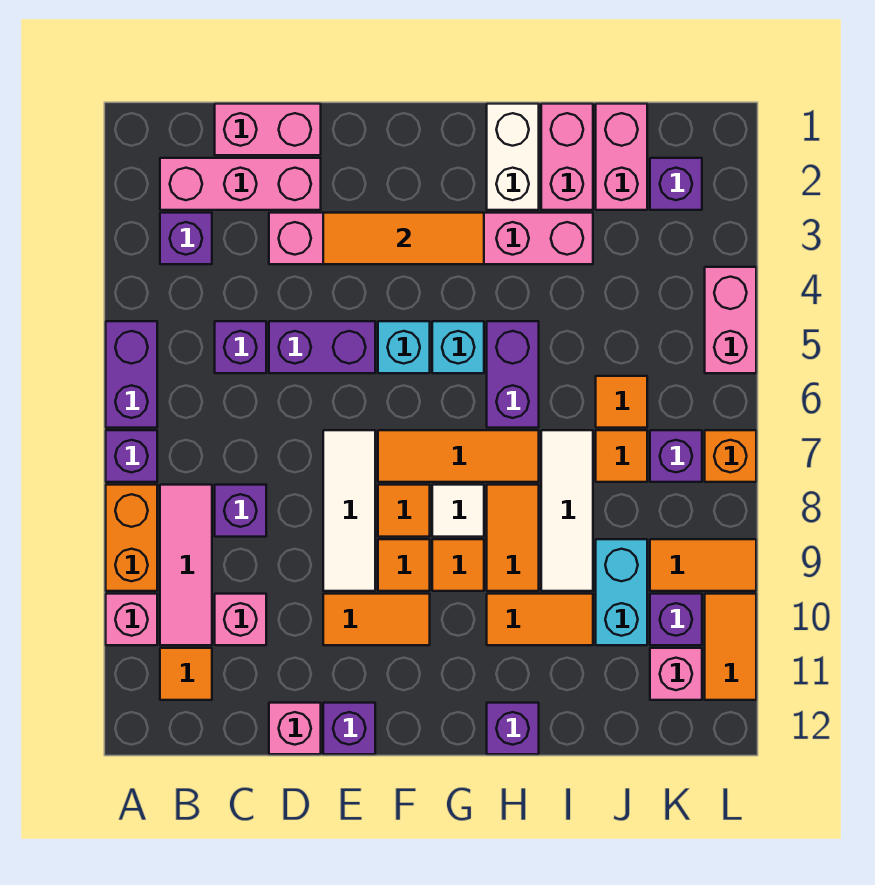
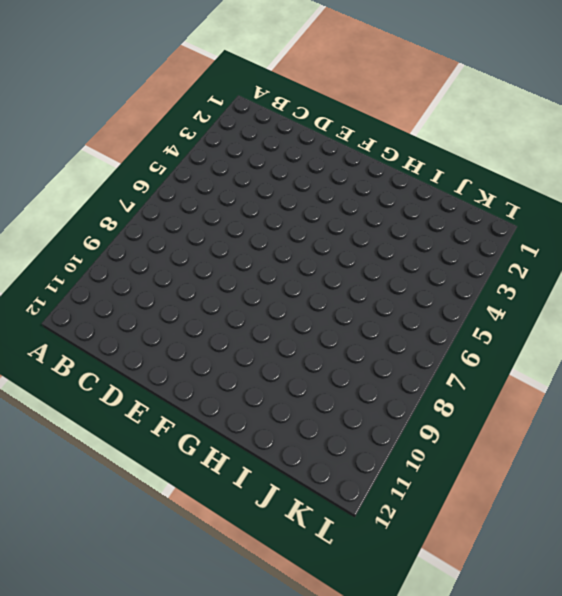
none -> purple brick A5:A6 level 1
none -> purple brick A7 level 1
none -> orange brick A8:A9 level 1
none -> pink brick A10 level 1

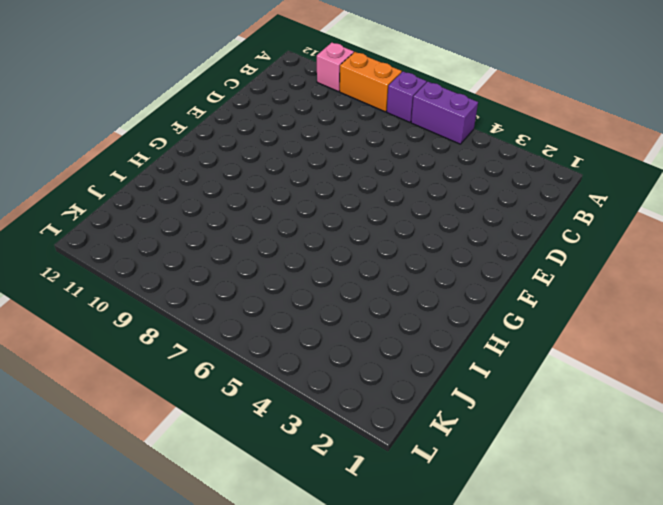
none -> pink brick B2:D2 level 1
none -> purple brick B3 level 1
none -> pink tile B8:B10 level 1
none -> orange tile B11 level 1

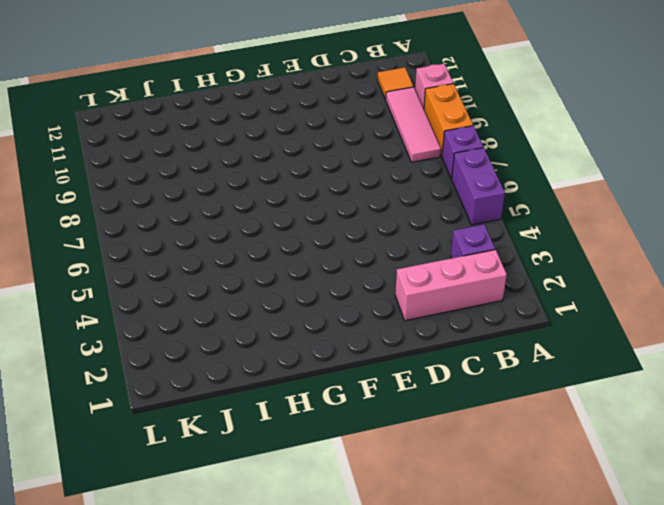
none -> pink brick C1:D1 level 1
none -> purple brick C5 level 1
none -> purple brick C8 level 1
none -> pink brick C10 level 1

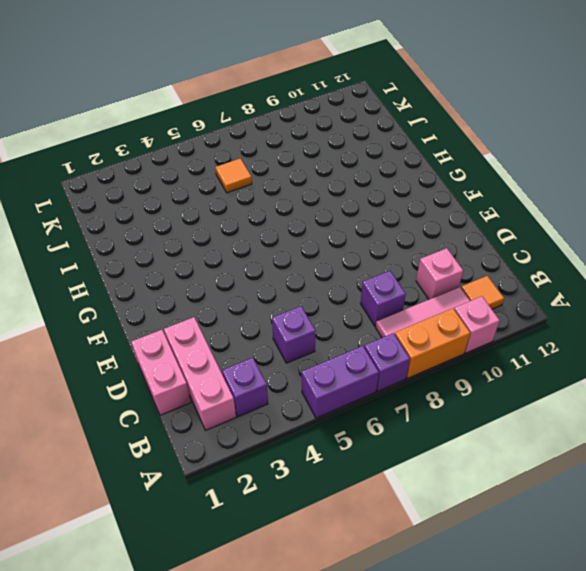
none -> pink brick D3:I3 level 1
none -> purple brick D5:E5 level 1
none -> pink brick D12 level 1
none -> white tile E7:E9 level 1

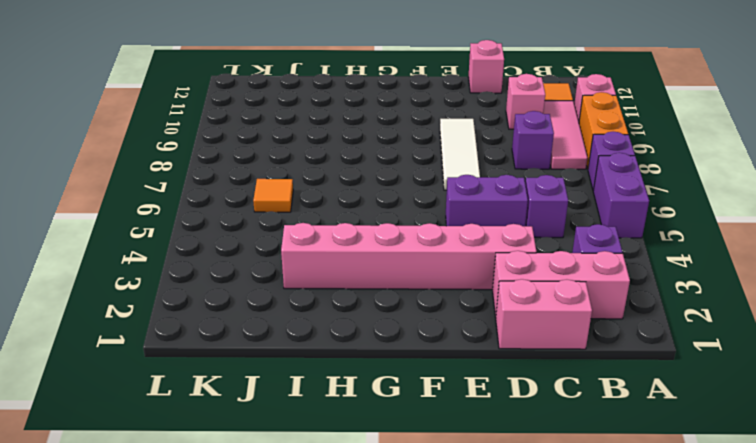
none -> orange tile E10:F10 level 1
none -> purple brick E12 level 1
none -> cyan brick F5 level 1
none -> orange tile F7:H7 level 1

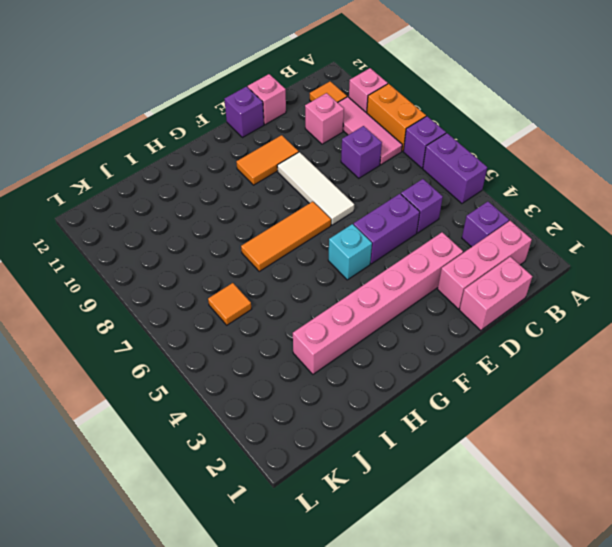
none -> orange tile F8 level 1
none -> orange tile F9 level 1
none -> cyan brick G5 level 1
none -> white tile G8 level 1

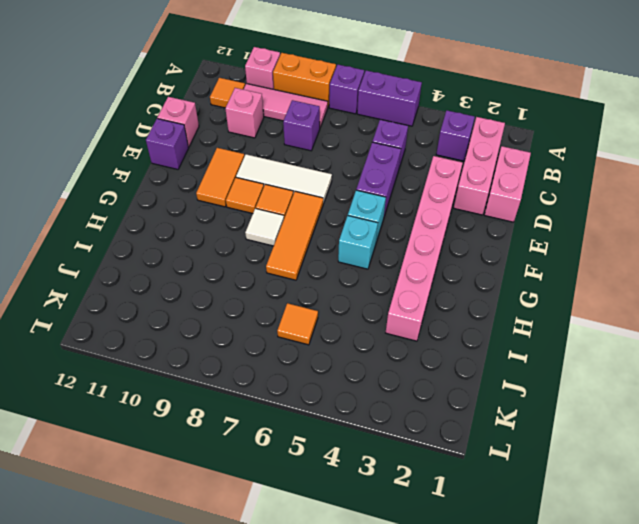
none -> orange tile G9 level 1
none -> white brick H1:H2 level 1
none -> purple brick H5:H6 level 1
none -> orange tile H8:H9 level 1

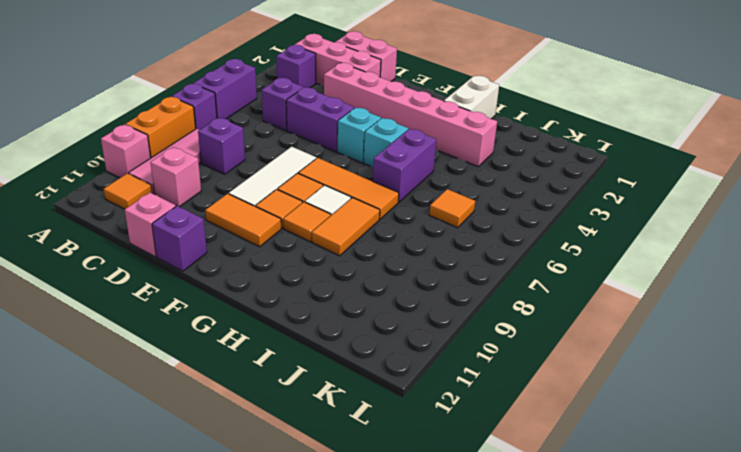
none -> orange tile H10:I10 level 1
none -> purple brick H12 level 1
none -> pink brick I1:I2 level 1
none -> white tile I7:I9 level 1

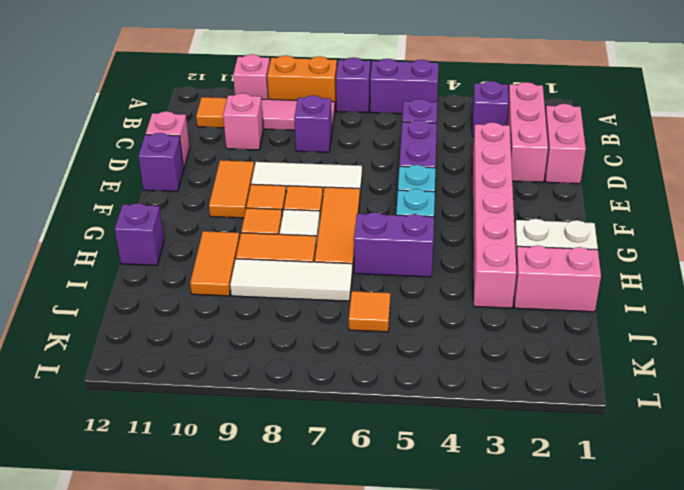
none -> pink brick J1:J2 level 1
none -> orange tile J7 level 1
none -> cyan brick J9:J10 level 1
none -> purple brick K2 level 1

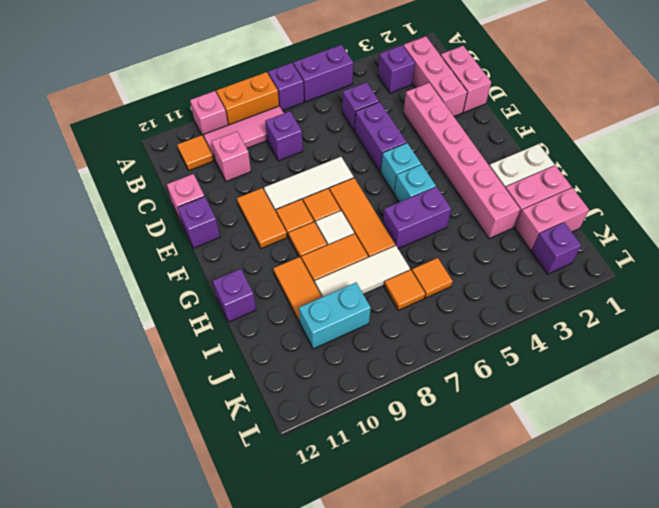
none -> purple brick K7 level 1
none -> orange tile K9:L9 level 1
none -> purple brick K10 level 1
none -> pink brick K11 level 1

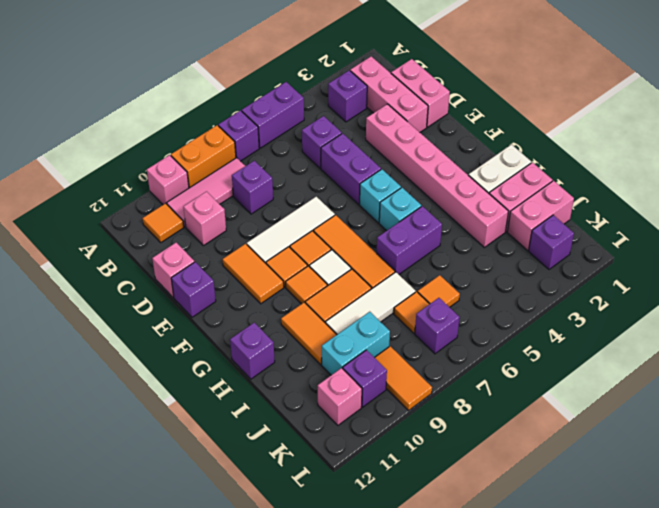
none -> pink brick L4:L5 level 1
none -> orange brick L7 level 1
none -> orange tile L10:L11 level 1
none -> orange tile E3:G3 level 2

